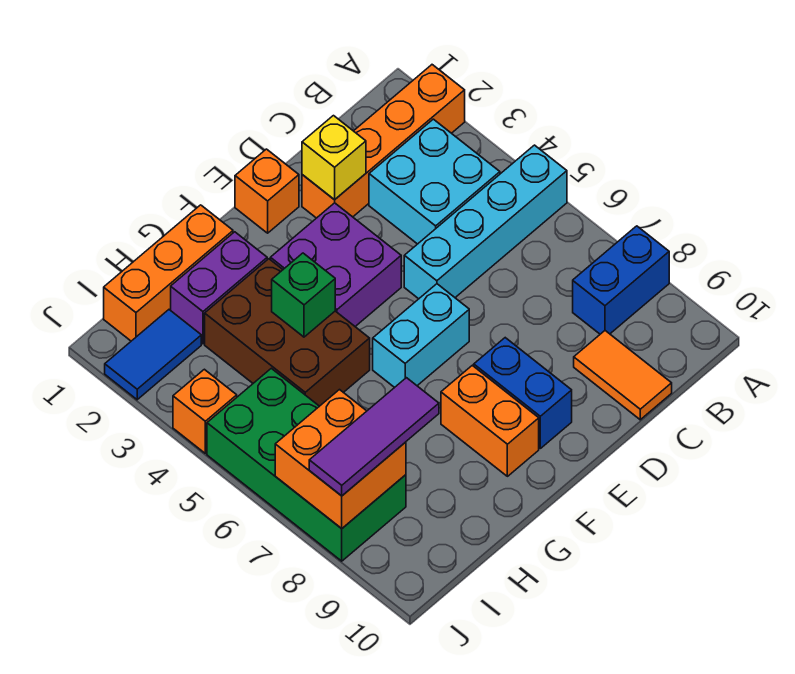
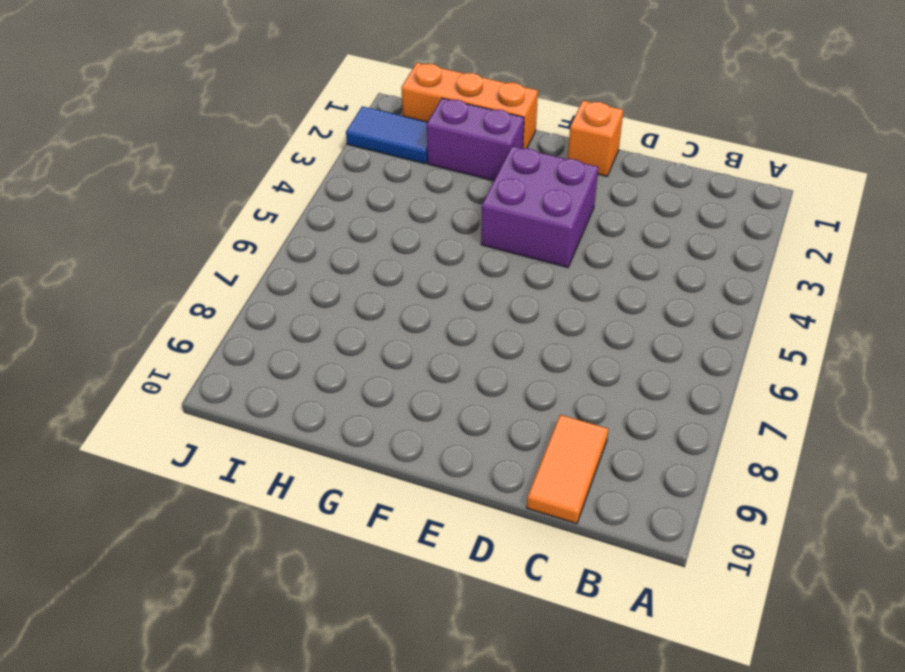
none -> orange brick A2:D2 level 1
none -> cyan brick A5:D5 level 1
none -> blue brick A8:B8 level 1

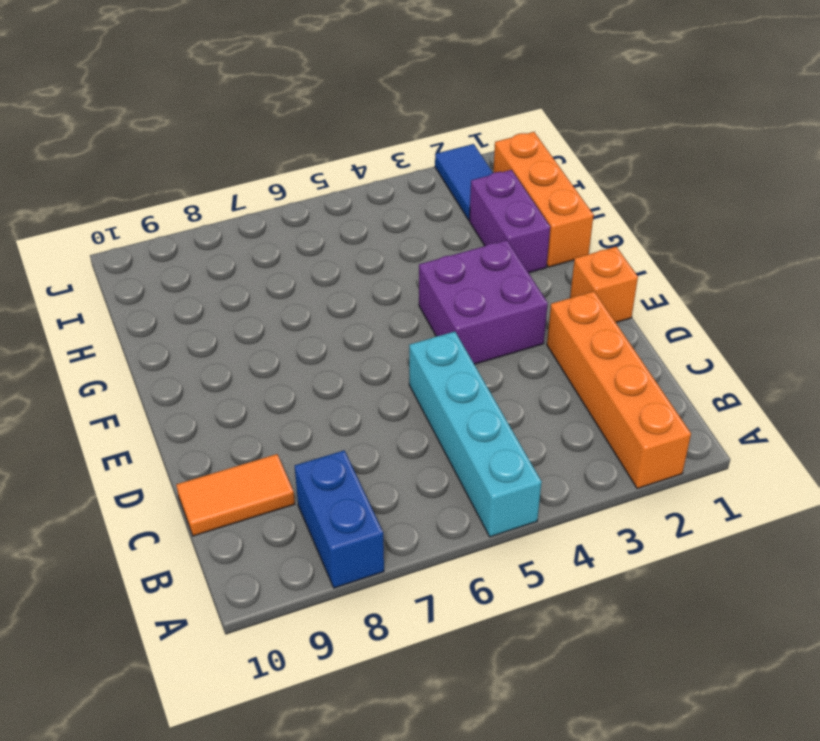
none -> cyan brick B3:C4 level 1
none -> cyan brick E6:F6 level 1
none -> blue brick E8:E9 level 1

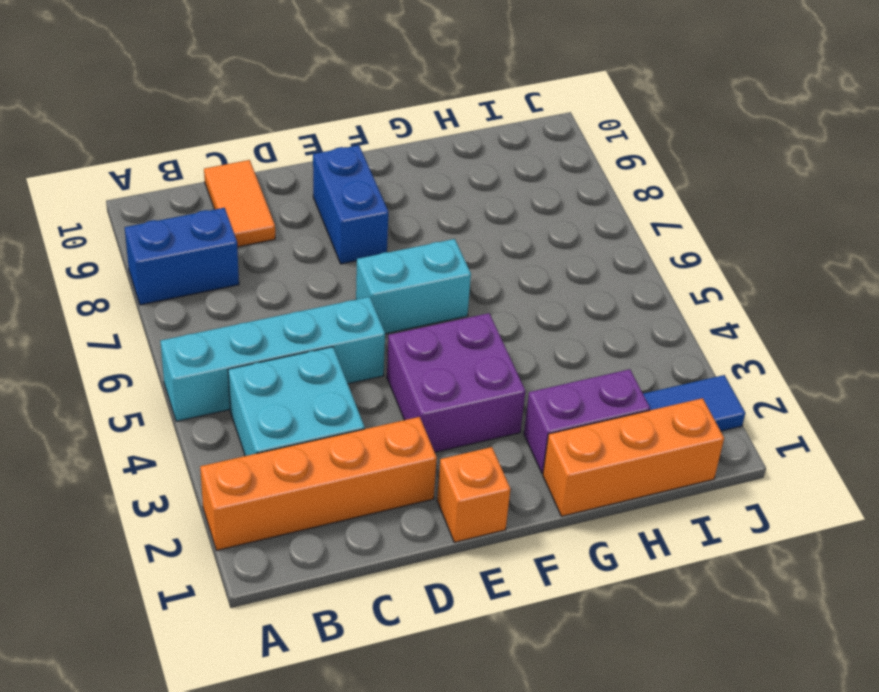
none -> orange brick F8:F9 level 1
none -> brown brick G3:H5 level 1
none -> green brick I5:J8 level 1

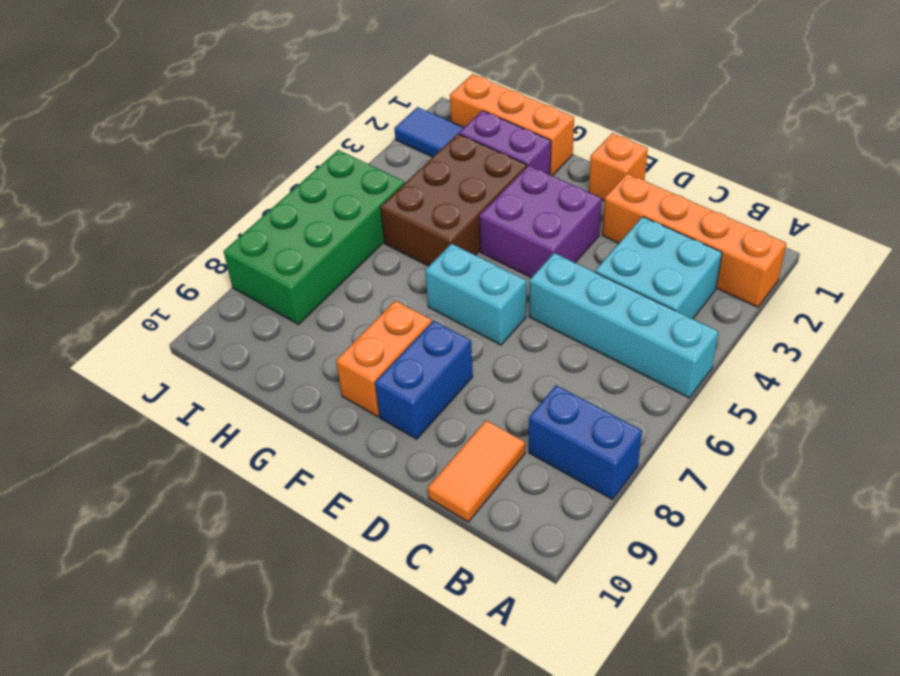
none -> orange brick J4 level 1
none -> yellow brick D2 level 2
none -> green brick G4 level 2

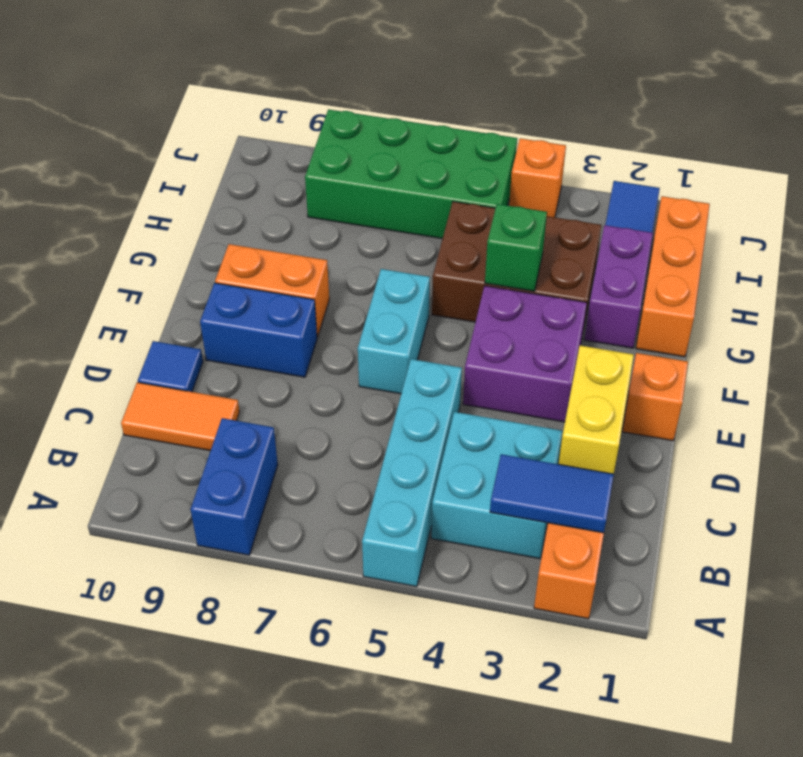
blue tile B2:B3 level 2 -> none
yellow brick C2:D2 level 2 -> yellow brick D2 level 2
blue tile D10 level 1 -> none
none -> orange brick I7:J8 level 2
none -> purple tile H8:J8 level 3

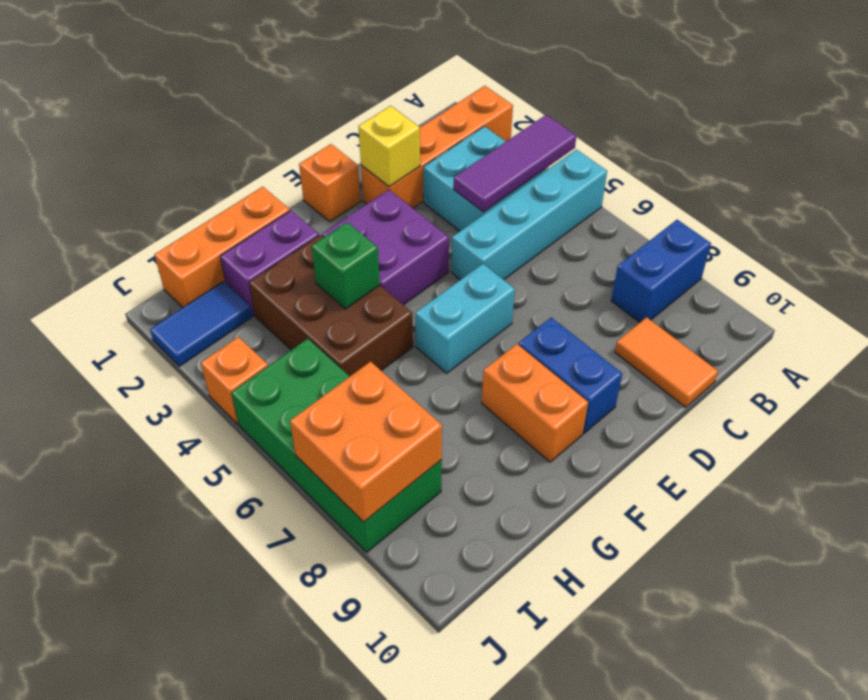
purple tile A4:C4 level 2 -> purple tile H8:J8 level 3

